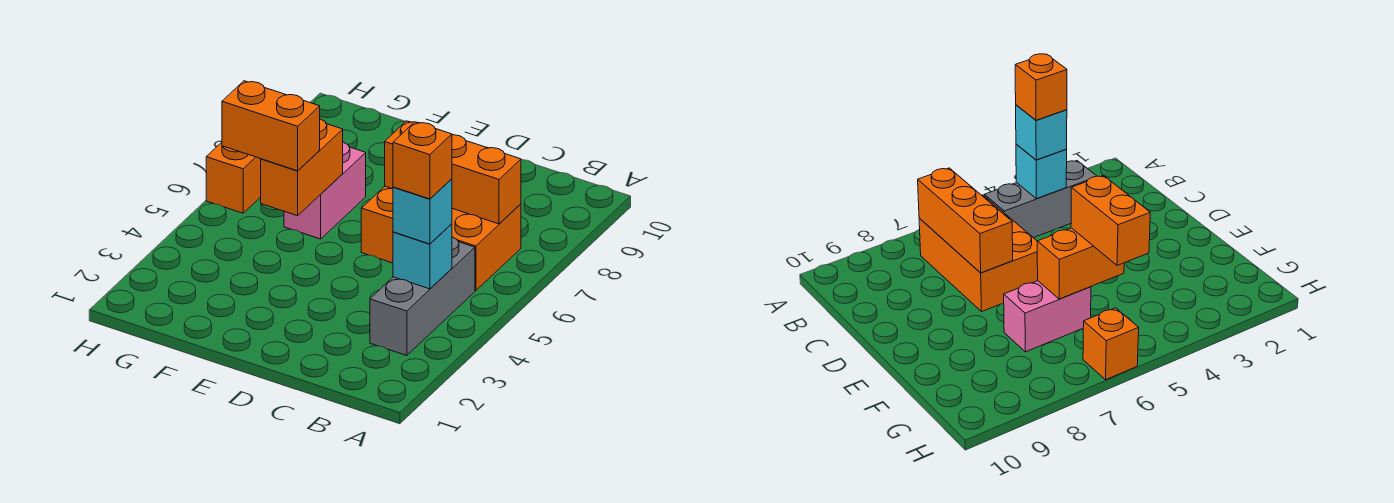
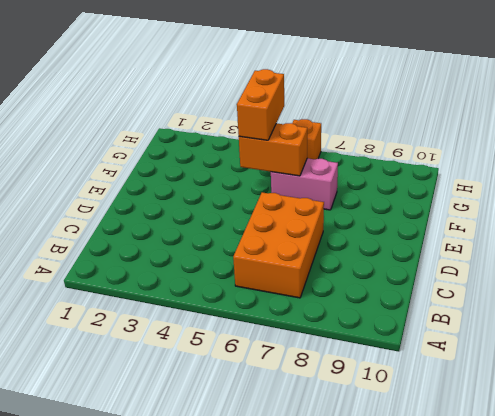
none -> grey brick B3:B5 level 1
none -> cyan brick B4 level 2

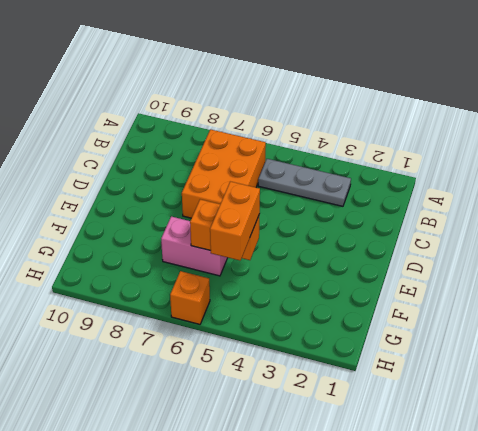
grey plate B3:B5 level 1 -> grey brick B3:B5 level 1
none -> cyan brick B4 level 2
none -> orange brick B7:D7 level 2

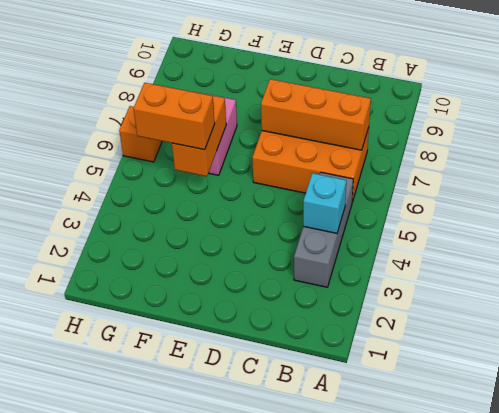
none -> cyan brick B4 level 3
none -> orange brick B4 level 4

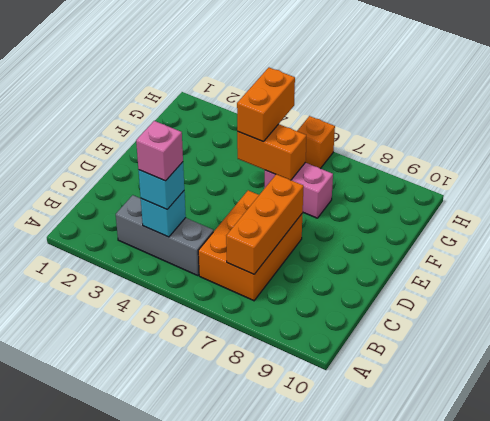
pink brick B4 level 4 -> orange brick B4 level 4

